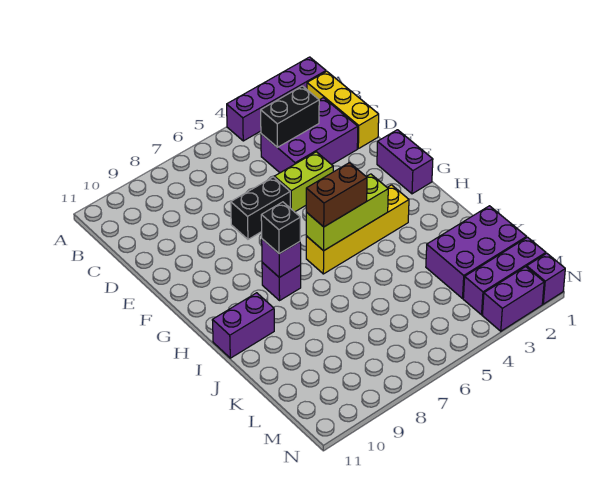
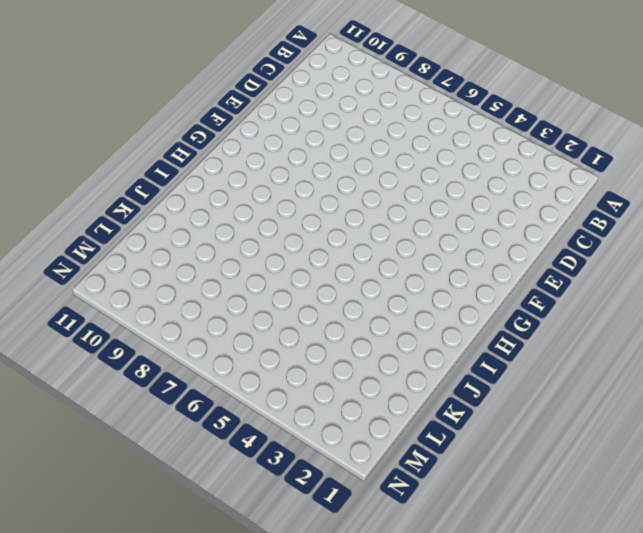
none -> purple brick A1:A4 level 1
none -> yellow brick B1:D1 level 1
none -> purple brick C2:D4 level 1

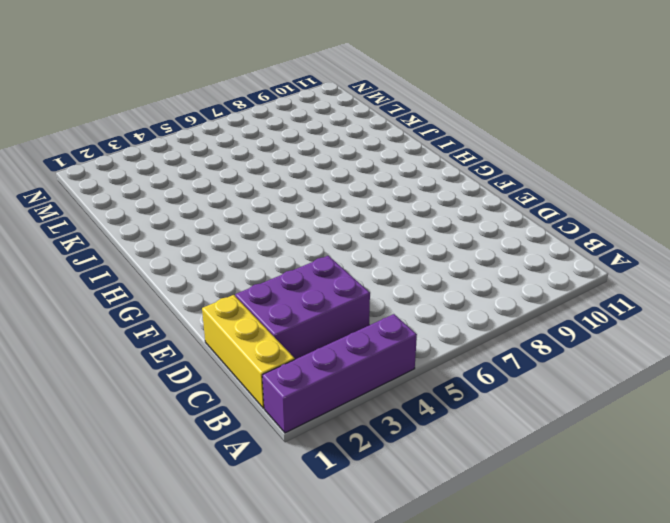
none -> lime brick E4:E5 level 1
none -> black brick E6:E7 level 1
none -> purple brick F1:G1 level 1

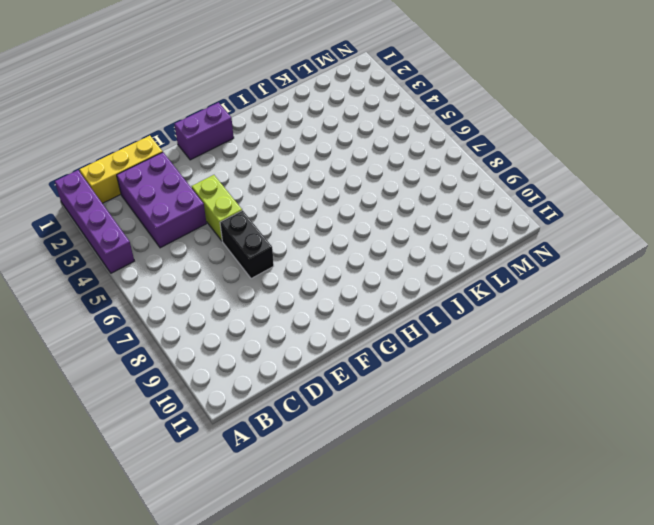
none -> yellow brick H3:H6 level 1
none -> purple brick H8 level 1
none -> purple brick I10:I11 level 1

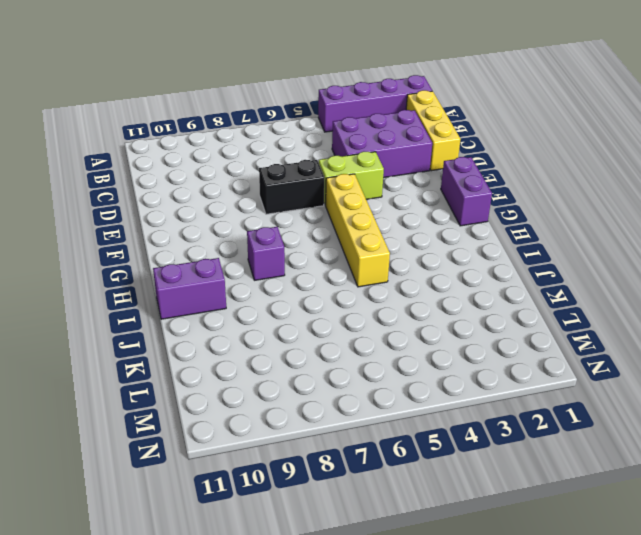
yellow brick F5:I5 level 1 -> yellow brick H3:H6 level 1
none -> purple brick K1:L3 level 1
none -> purple brick M1:M3 level 1
none -> purple brick N1 level 1

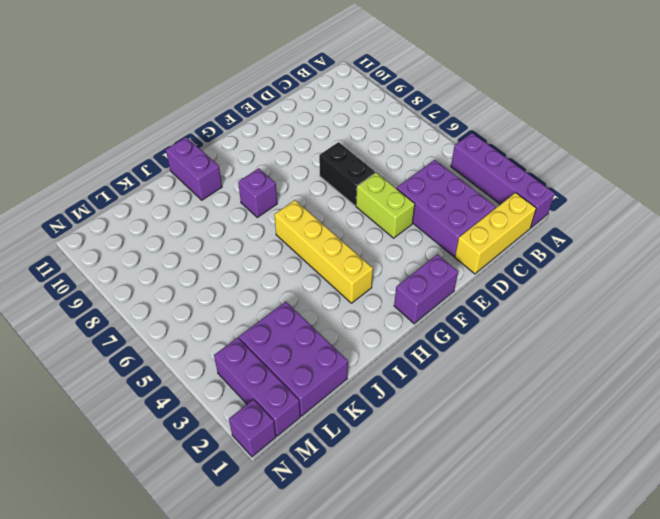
none -> purple brick N2:N3 level 1
none -> black brick C3:C4 level 2
none -> lime brick H4:H6 level 2

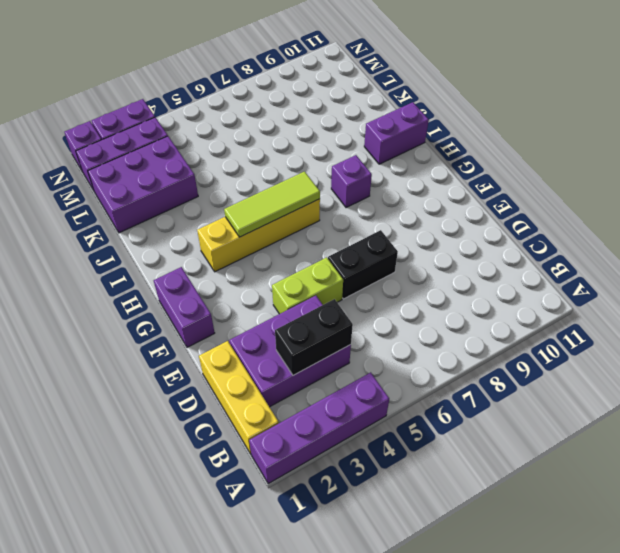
lime tile H4:H6 level 2 -> lime brick H4:H6 level 2
none -> purple brick H8 level 2
none -> brown brick H5:H6 level 3
none -> black brick H8 level 3

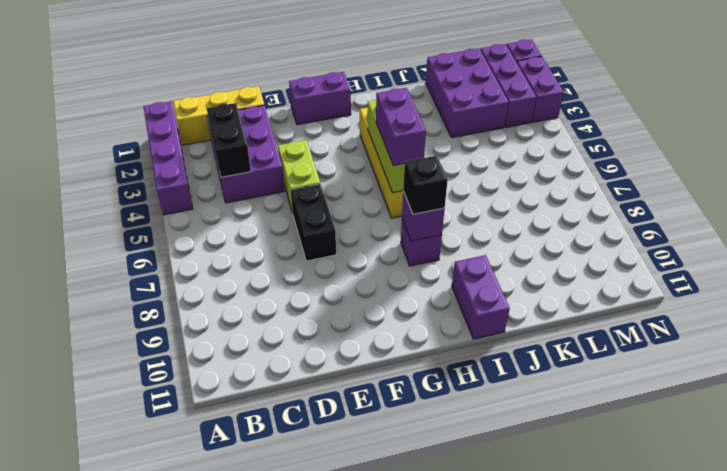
purple brick H5:H6 level 3 -> brown brick H5:H6 level 3

